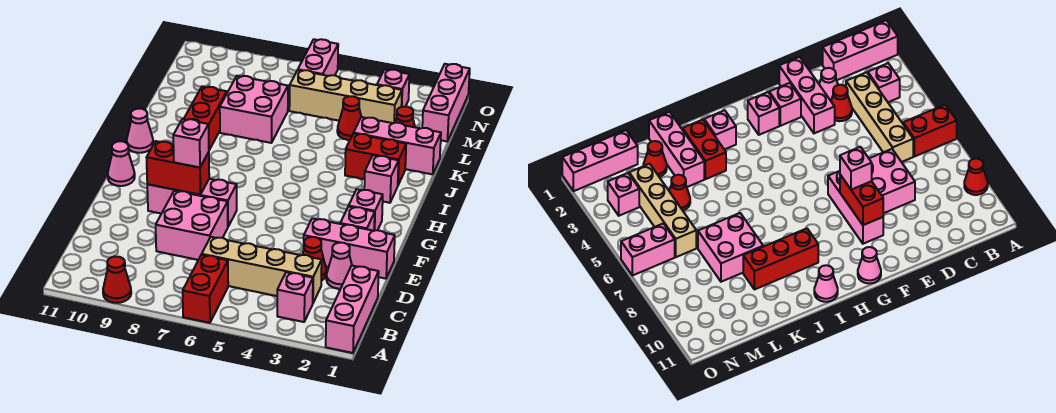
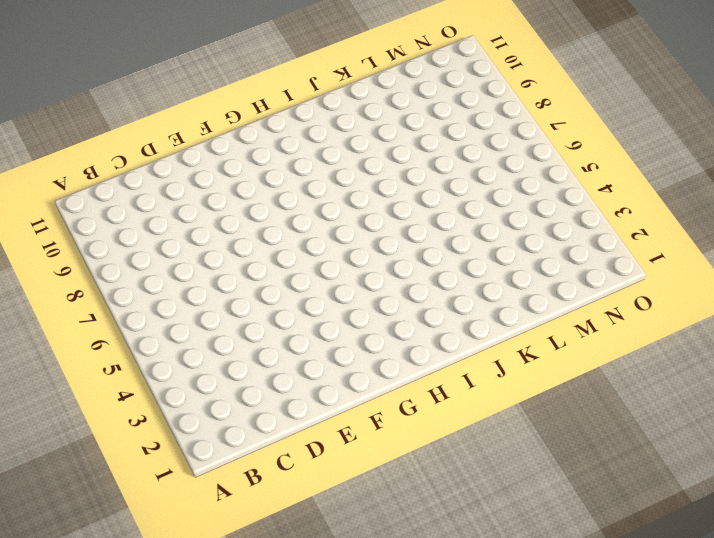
none -> pink brick A1:C1 level 1
none -> red brick A6:B6 level 1
none -> red cone A9 level 1

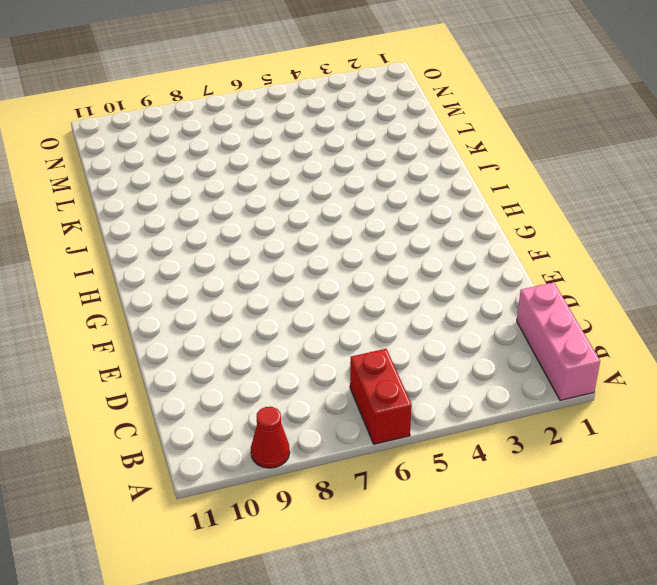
none -> pink brick B3 level 1
none -> tan brick C3:C6 level 1
none -> pink cone D2 level 1

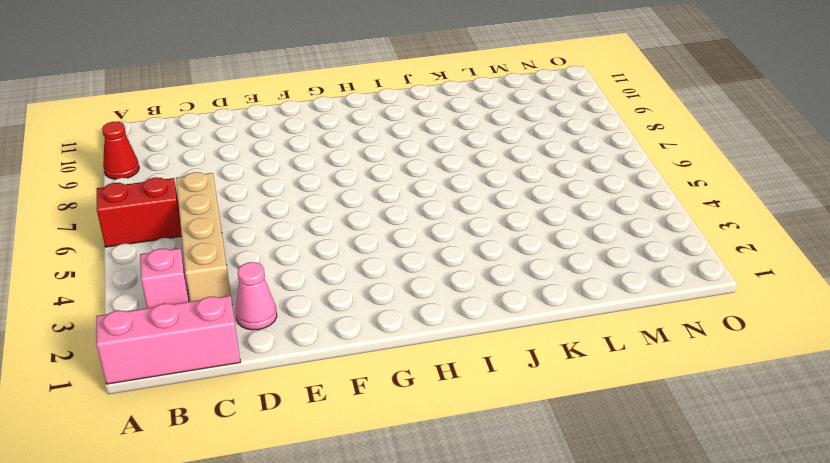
none -> red cone D3 level 1
none -> pink brick D7:E8 level 1
none -> pink brick E1:E3 level 1

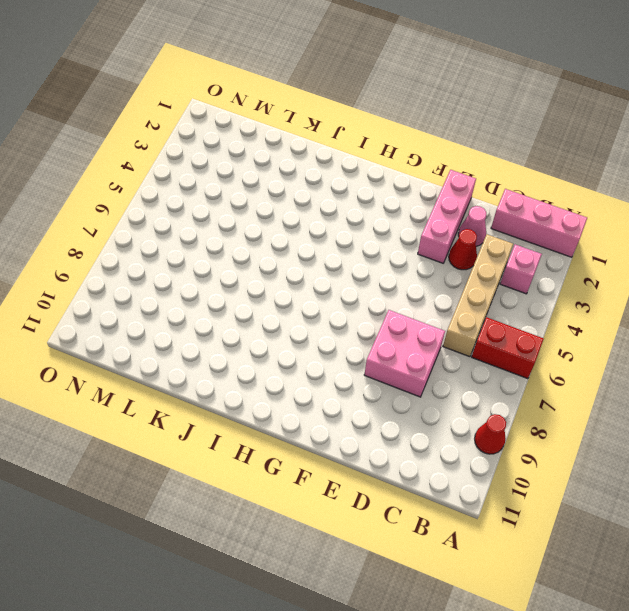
none -> pink brick F2 level 1
none -> pink brick F7:F9 level 1
none -> pink brick G2 level 1

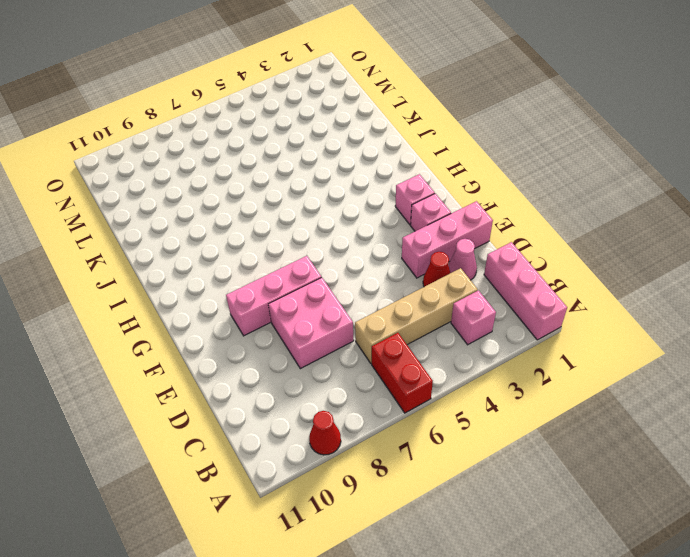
none -> pink cone G11 level 1
none -> pink brick I2 level 1
none -> red brick I9:K9 level 1

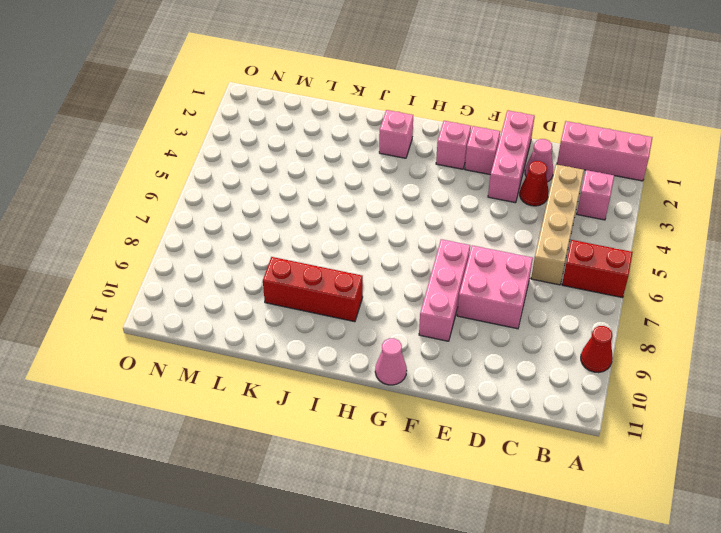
none -> pink cone I11 level 1
none -> red brick J2:J3 level 1
none -> pink brick K1:K3 level 1

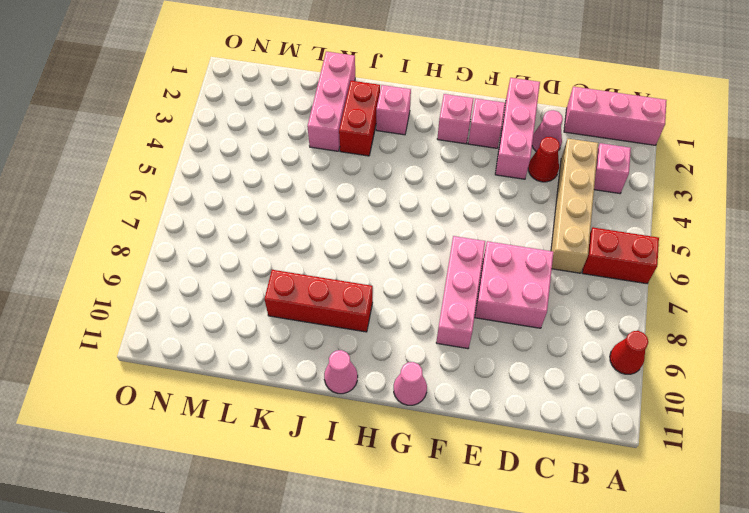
none -> pink brick K7:L8 level 1
none -> red cone L2 level 1
none -> red cone L4 level 1

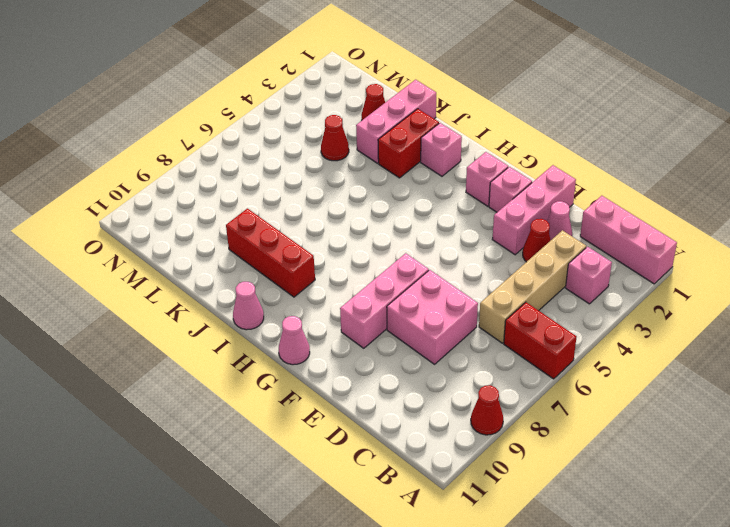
none -> pink brick K7:L8 level 1
none -> pink brick M1:O1 level 1
none -> tan brick M3:M6 level 1

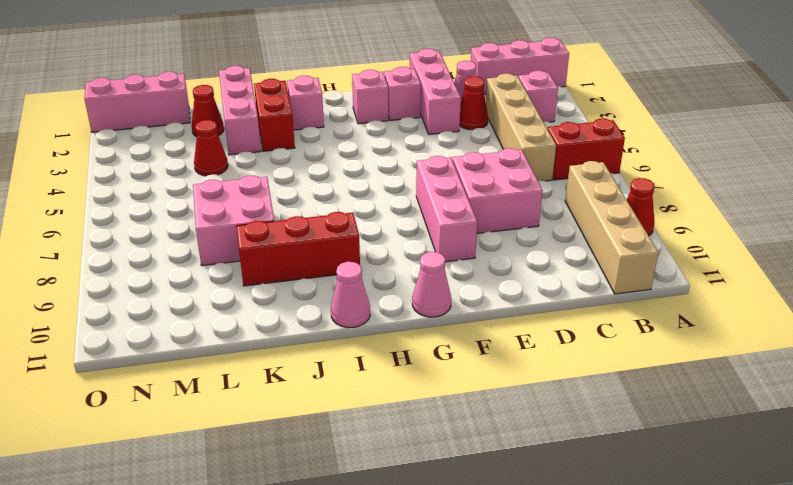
tan brick B8:B11 level 1 -> tan brick M3:M6 level 1
none -> pink brick N3 level 1
none -> pink brick N6:O6 level 1
none -> red brick F8:F9 level 2

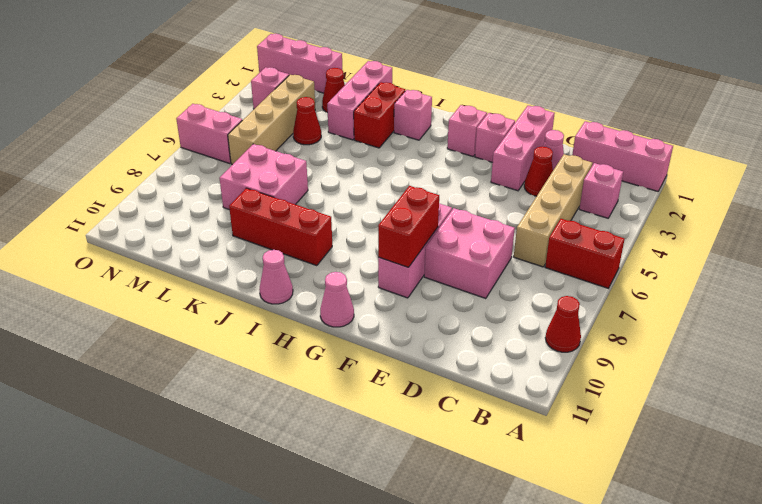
none -> pink brick F8 level 3

